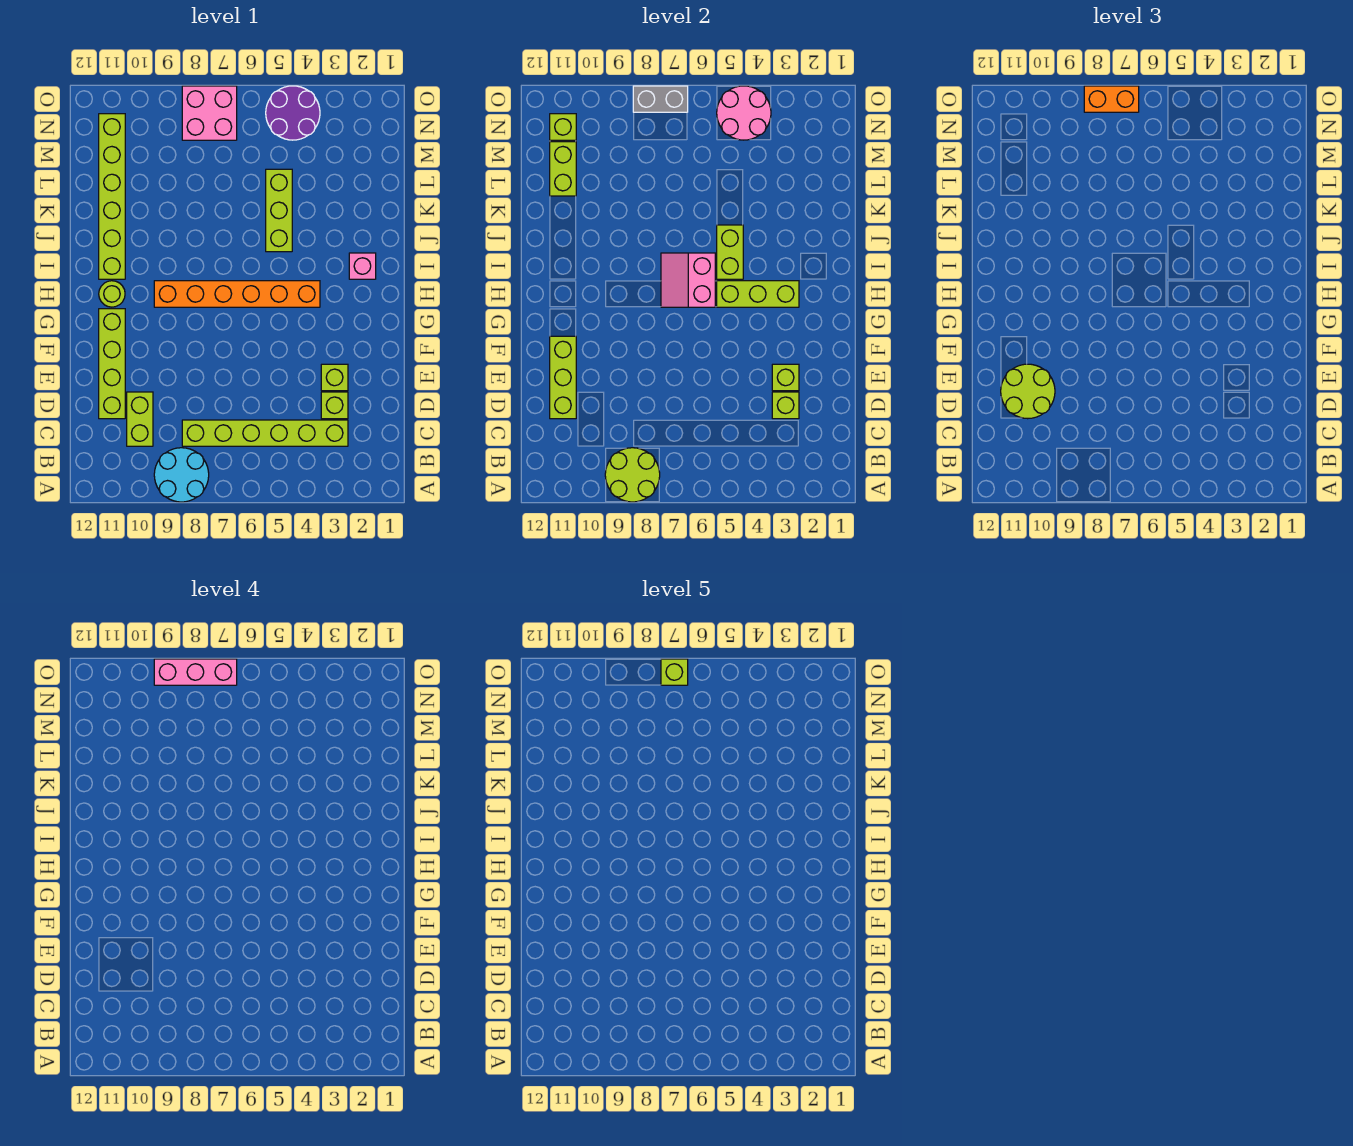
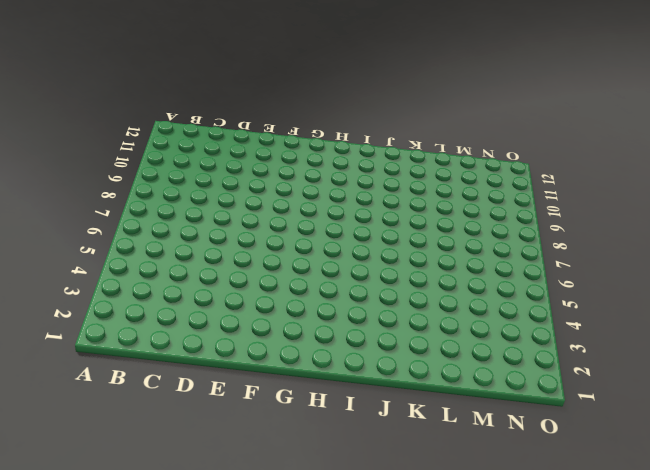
none -> cyan round brick A8:B9 level 1
none -> lime brick C3:C8 level 1
none -> lime brick C10:D10 level 1

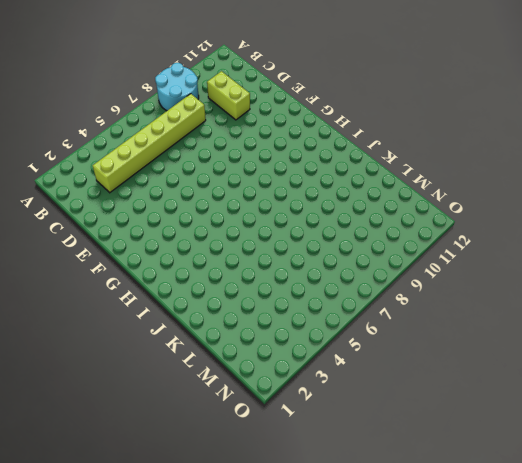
none -> lime brick D3 level 1
none -> lime brick D11:G11 level 1
none -> lime brick E3 level 1

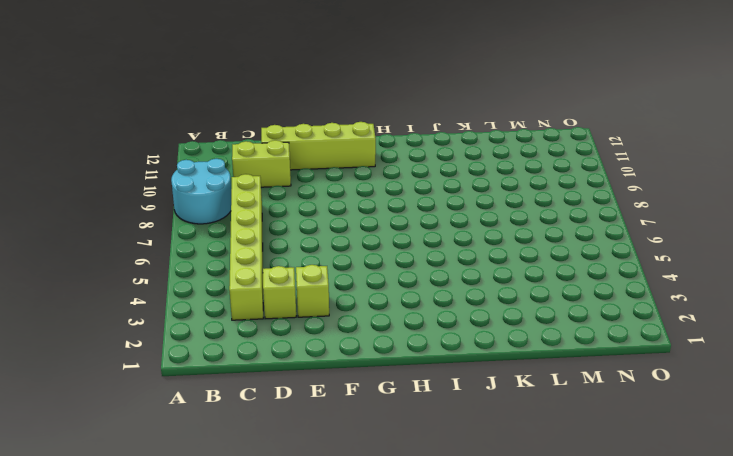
none -> orange brick H4:H9 level 1
none -> lime round brick H11 level 1
none -> pink brick I2 level 1

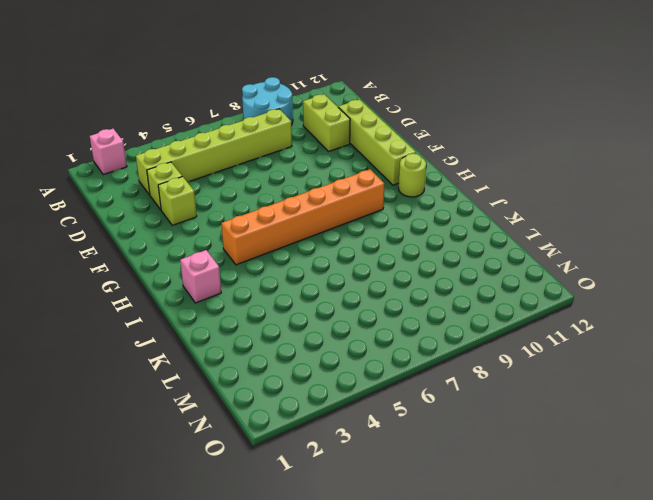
pink brick A2 level 1 -> none
none -> lime brick I11:N11 level 1
none -> lime brick J5:L5 level 1
none -> purple round brick N4:O5 level 1

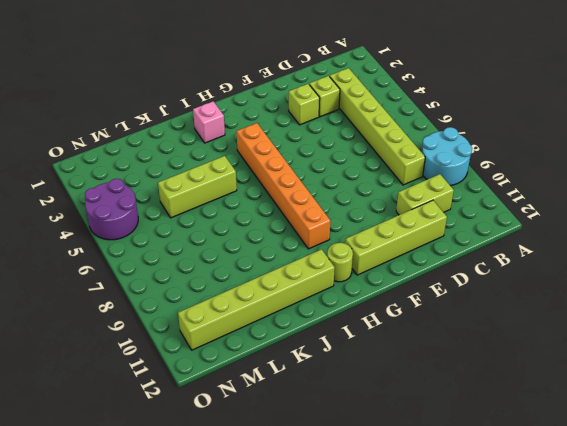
none -> pink brick N7:O8 level 1
none -> lime round brick A8:B9 level 2
none -> lime brick D3 level 2

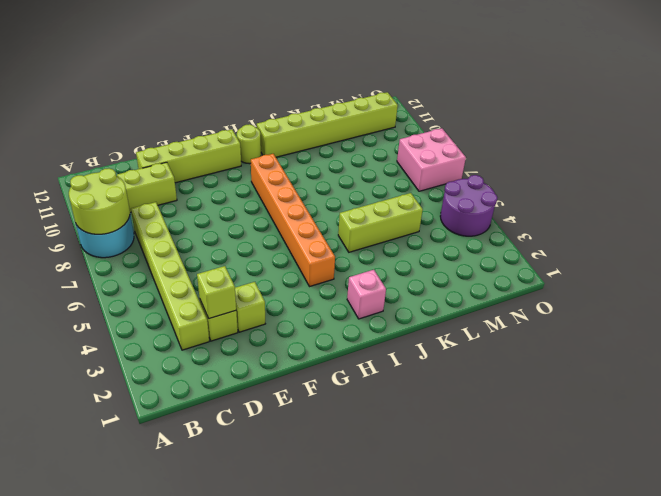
none -> lime brick D11:F11 level 2
none -> lime brick E3 level 2
none -> lime brick H3:H5 level 2

